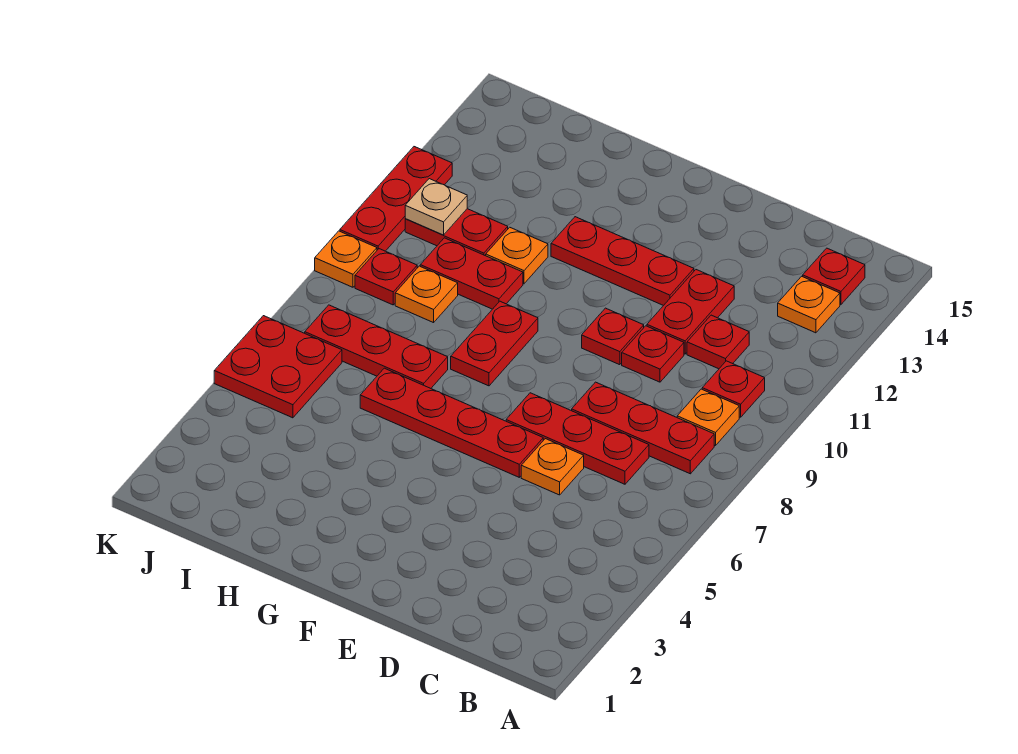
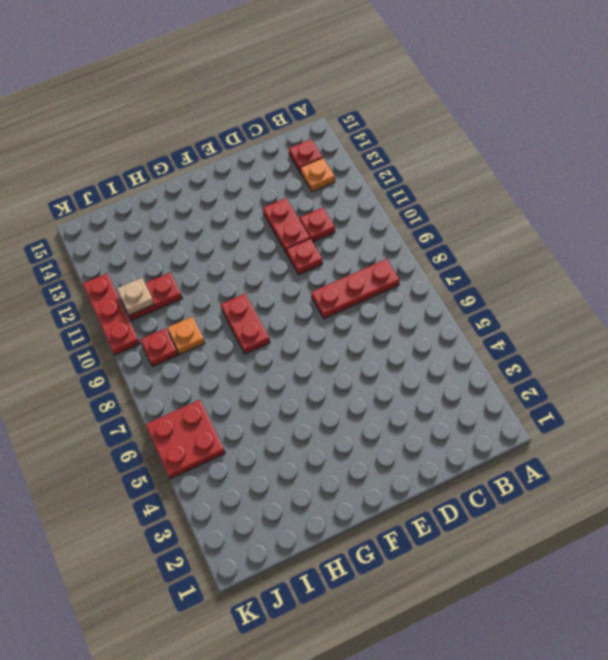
none -> orange plate B9 level 1
none -> red plate B10 level 1
none -> red plate C7:E7 level 1

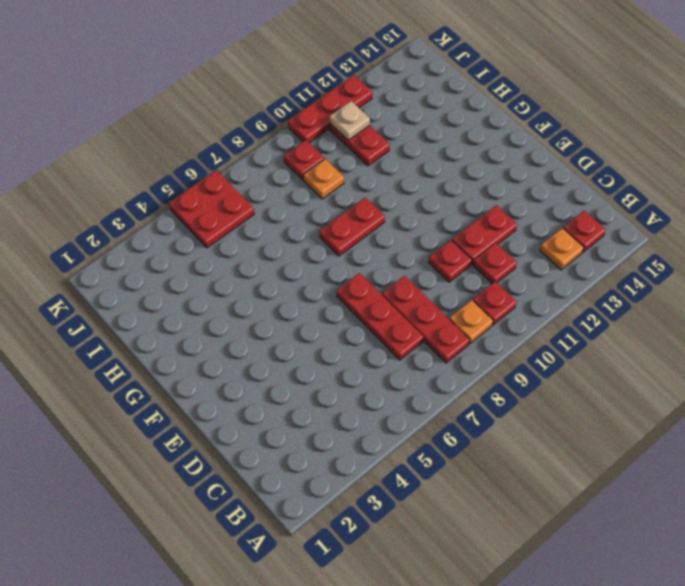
none -> orange plate D6 level 1
none -> red plate E6:H6 level 1
none -> red plate E10 level 1

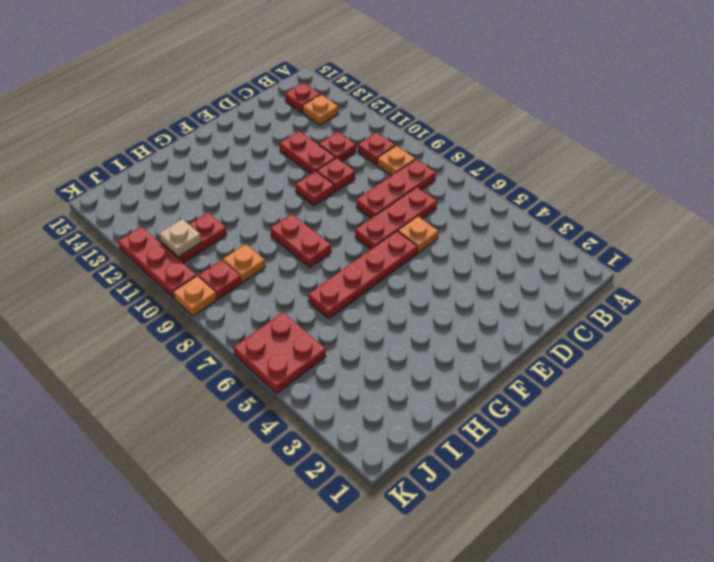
none -> red plate E12:G12 level 1
none -> red plate H7:J7 level 1
none -> red plate H10:I10 level 1

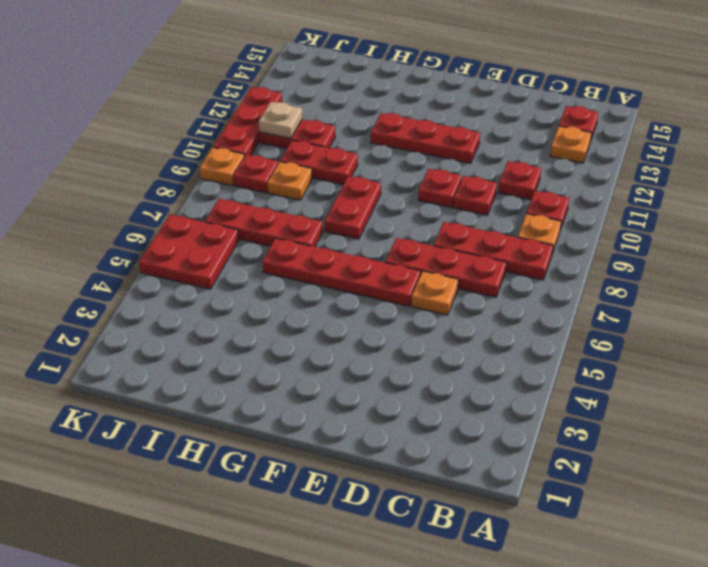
none -> red plate D11:D12 level 1
none -> orange plate H11 level 1

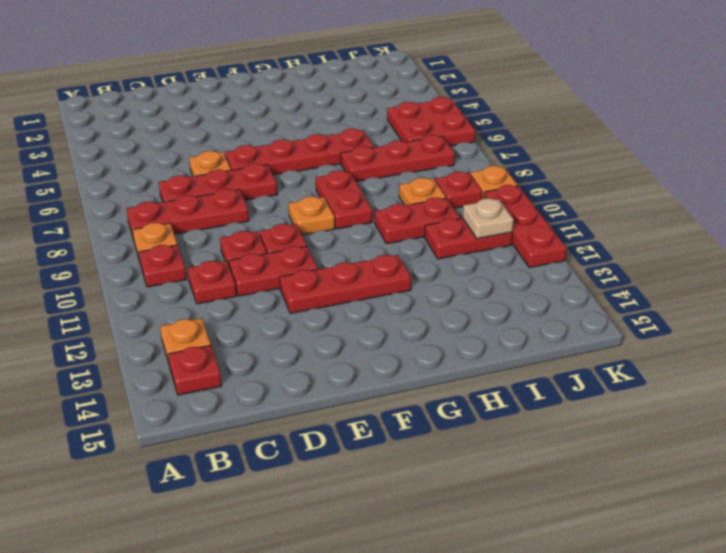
red plate D11:E11 level 1 -> red plate D11:D12 level 1
orange plate F9 level 1 -> orange plate H11 level 1

